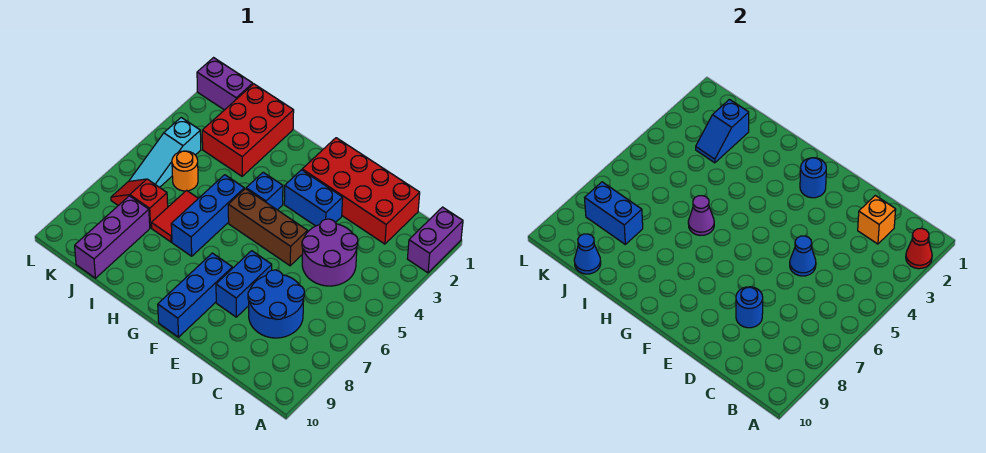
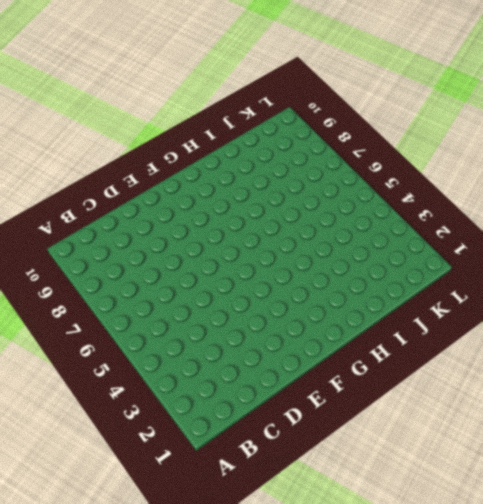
none -> purple brick A1:A2 level 1
none -> red brick C1:F2 level 1
none -> purple round brick C4:D5 level 1

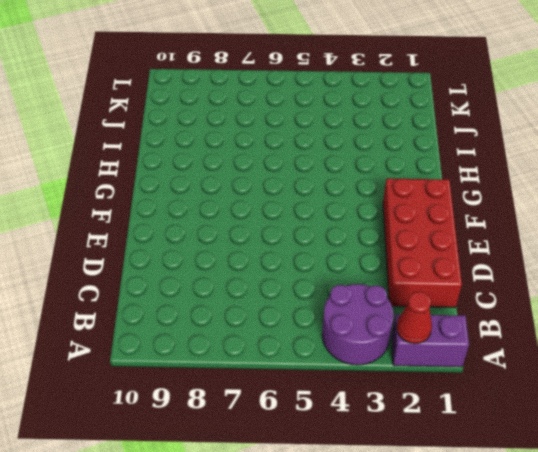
purple round brick A3:B4 level 1 -> purple round brick C4:D5 level 1
none -> blue round brick C7:D8 level 1
none -> blue brick E3:F3 level 1
none -> brown brick E5:G5 level 1

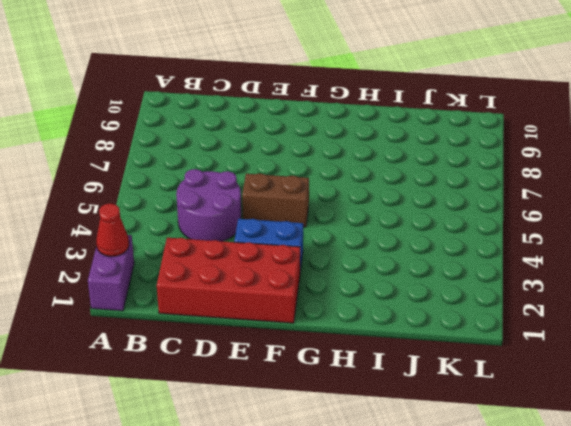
brown brick E5:F5 level 1 -> brown brick E5:G5 level 1
none -> blue round brick C7:D8 level 1
none -> blue brick E7:E8 level 1
none -> blue brick F8:F10 level 1

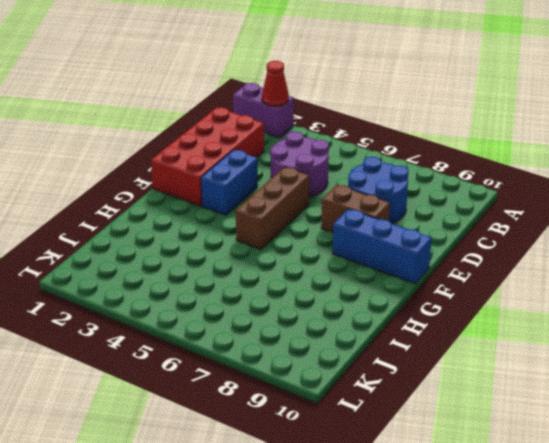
brown brick E7:E8 level 1 -> blue brick E7:E8 level 1
none -> blue brick G4 level 1
none -> blue brick H5:H7 level 1
none -> red brick I1:J3 level 1

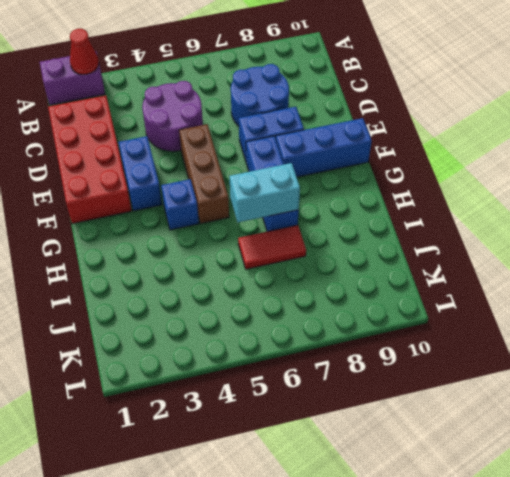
blue brick F7:H7 level 1 -> blue brick H5:H7 level 1
cyan brick H6:H7 level 2 -> purple cone H6 level 2
none -> red brick I1:J3 level 1
none -> orange round brick J5 level 1
none -> red slope J7:K7 level 1 top J

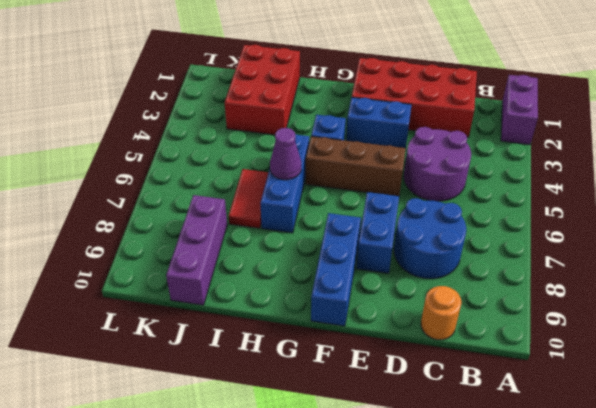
orange round brick C10 level 1 -> orange round brick J5 level 1
none -> red slope J7:K7 level 1 top J
none -> purple brick K1:L1 level 1
none -> cyan slope K4:K6 level 1 top 4

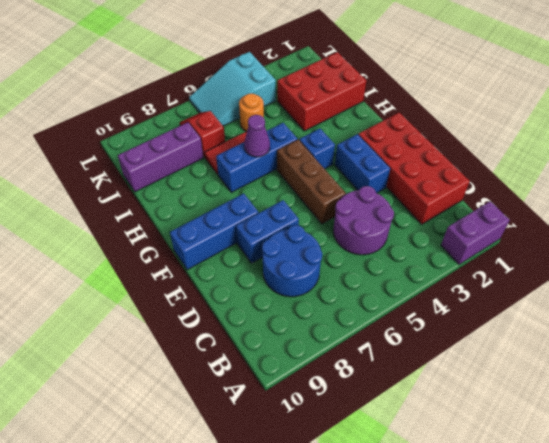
cyan slope K4:L6 level 1 top 4 -> cyan slope K4:K6 level 1 top 4
none -> purple brick K1:L1 level 1
none -> red cone A2 level 2
none -> orange brick C2 level 2

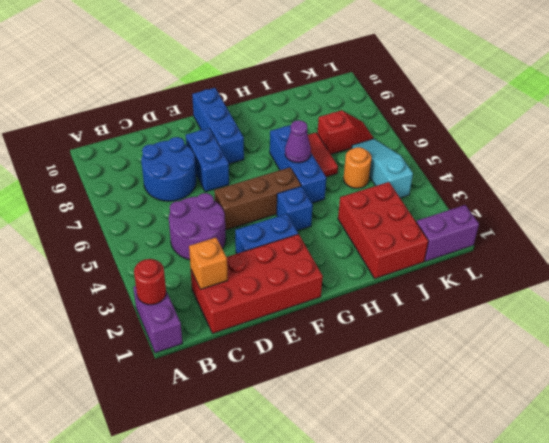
red round brick A2 level 2 -> red cone A2 level 2
none -> purple brick J8:J10 level 1
none -> blue cone D5 level 2
none -> blue round brick D8 level 2

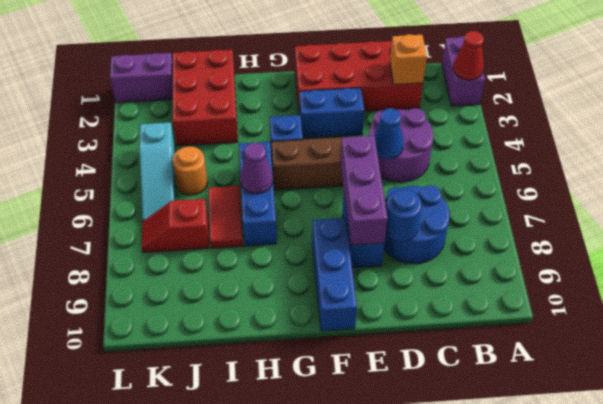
purple brick E6:E8 level 2 -> purple brick J8:J10 level 1
none -> blue round brick F2 level 2
none -> blue slope J2:J3 level 2 top 2
none -> blue brick J8:K8 level 2

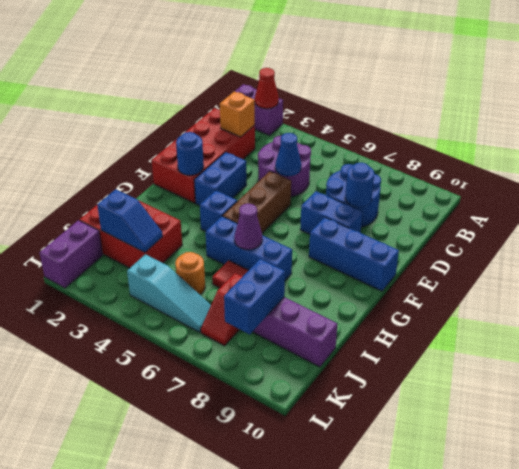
none -> blue cone J10 level 2

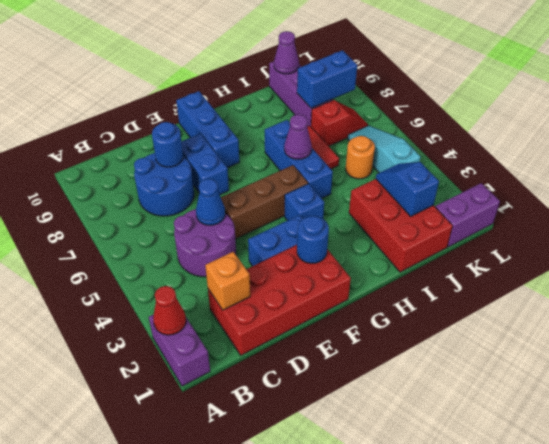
purple cone J10 level 2 -> blue cone J10 level 2

